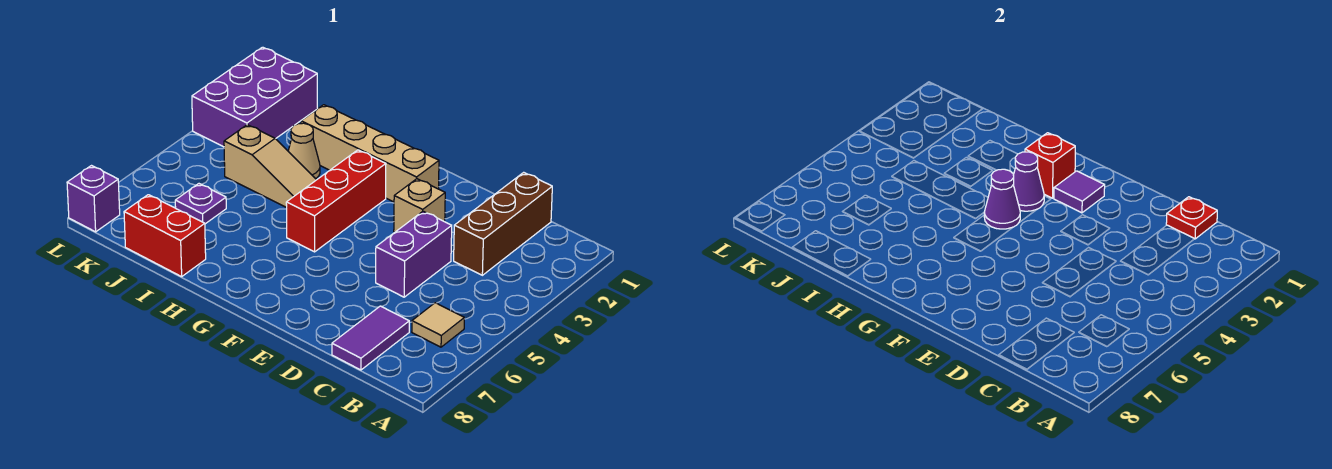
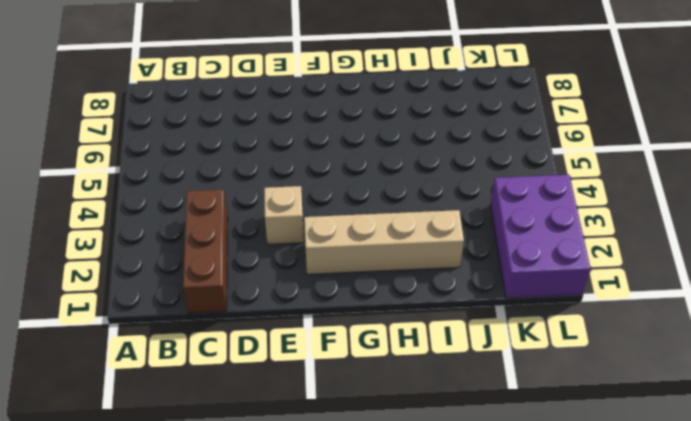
none -> tan tile B6 level 1
none -> purple tile C7:C8 level 1
none -> purple brick D4:D5 level 1

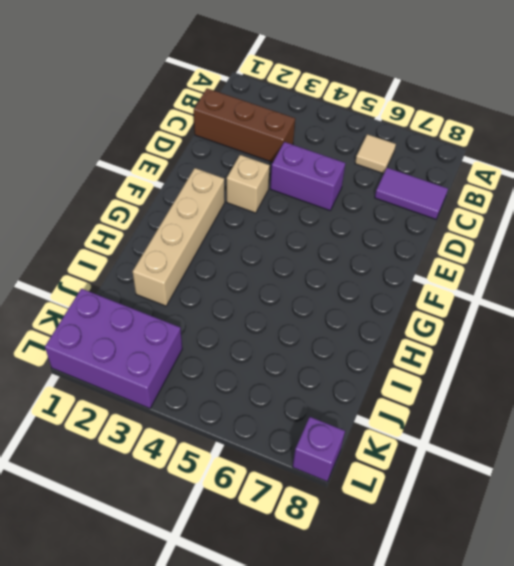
none -> red brick G3:G5 level 1
none -> tan slope H4:J4 level 1 top J
none -> tan cone I3 level 1

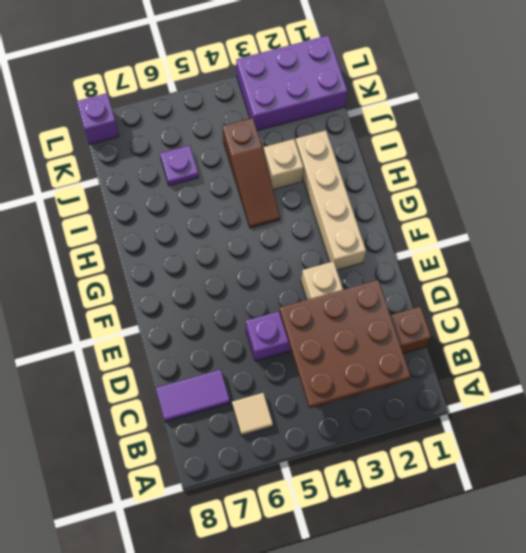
brown plate B2:D4 level 2 -> none
brown slope H4:J4 level 1 top J -> tan slope H4:J4 level 1 top J
tan brick I3 level 1 -> tan cone I3 level 1
none -> red brick G3:G5 level 1
none -> red brick I8:J8 level 1
none -> red plate C1 level 2

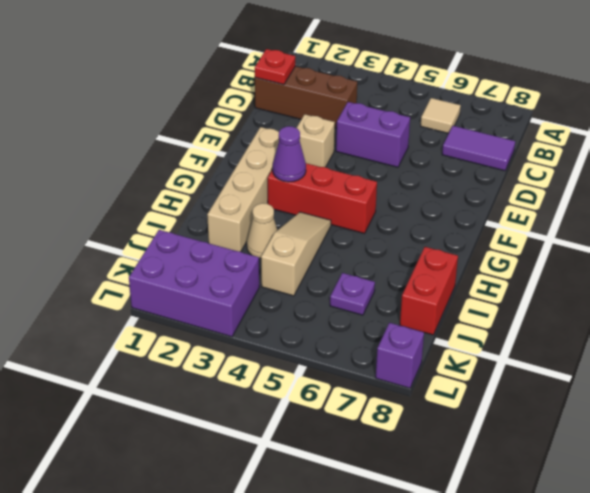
none -> purple tile F2 level 2
none -> red brick G2 level 2
none -> purple cone G4 level 2

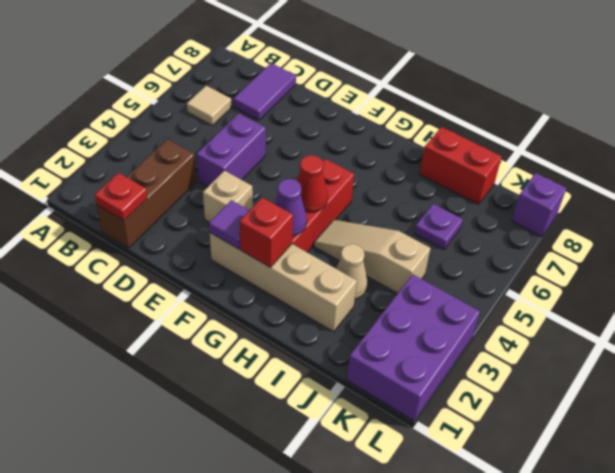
red cone G4 level 2 -> purple cone G4 level 2

